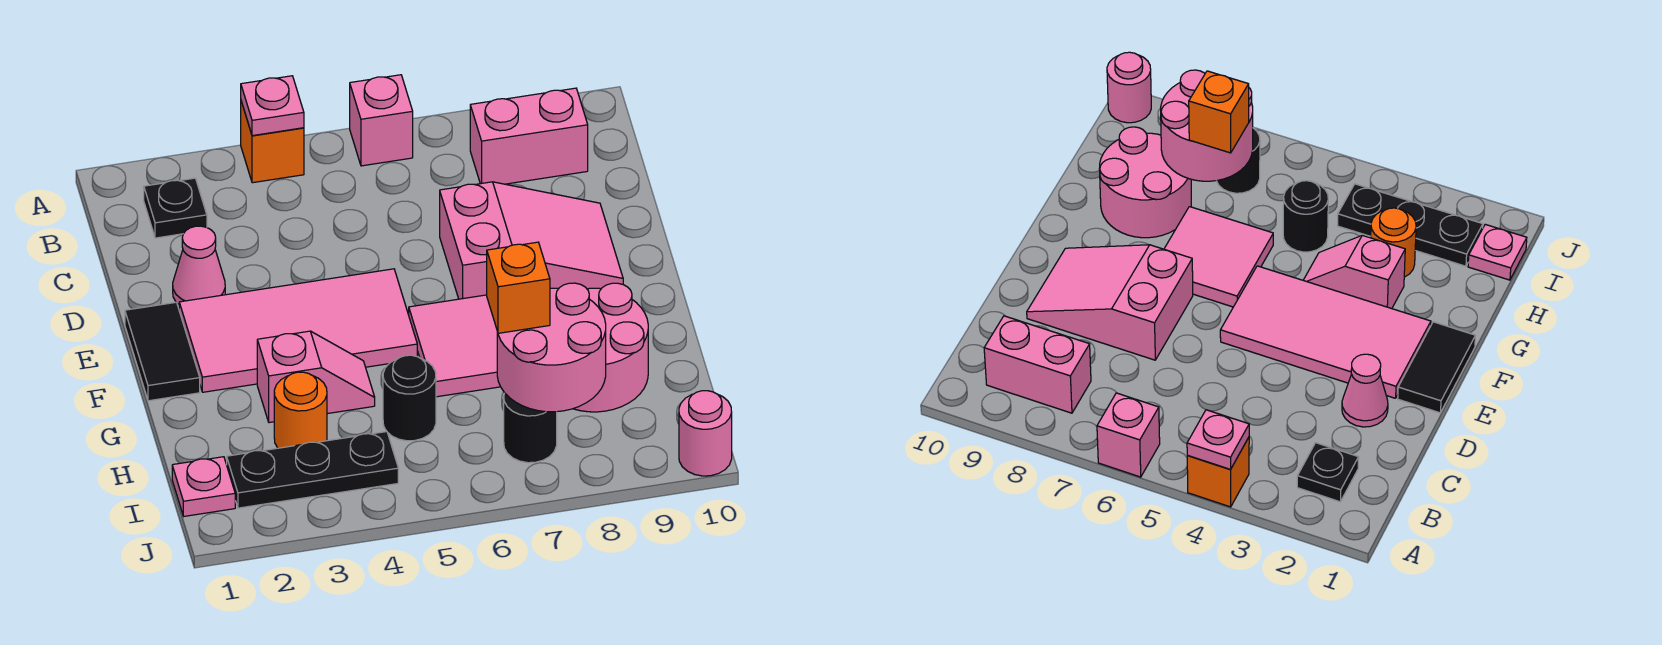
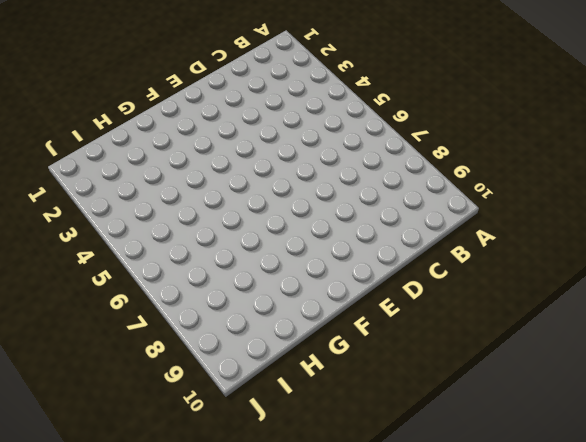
none -> orange brick A4 level 1
none -> pink brick A6 level 1
none -> black plate B2 level 1

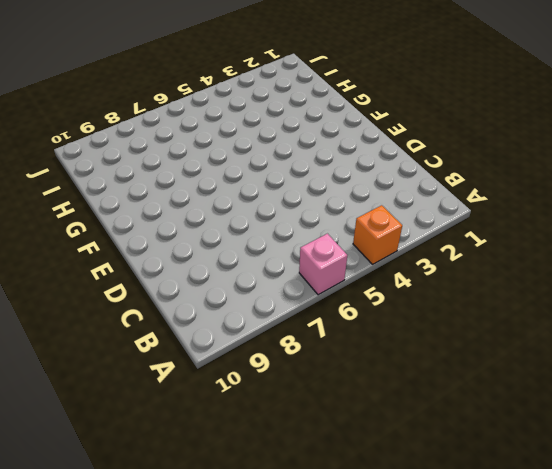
none -> black plate B2 level 1
none -> pink brick B8:B9 level 1
none -> pink cone D2 level 1

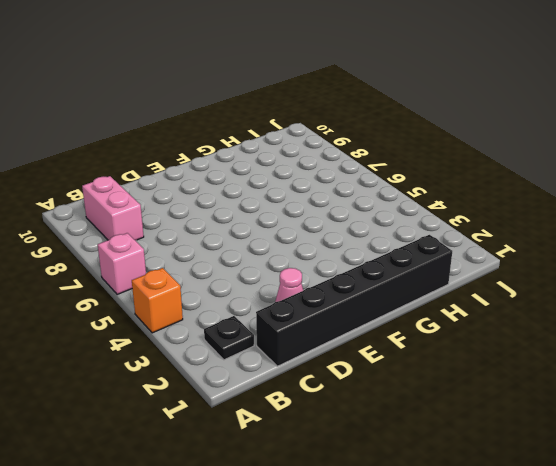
black brick C1:H1 level 1 -> black tile E1:F1 level 1
none -> pink slope D7:E9 level 1 top 7
none -> pink tile E2:F5 level 1
none -> pink tile F6:G7 level 1

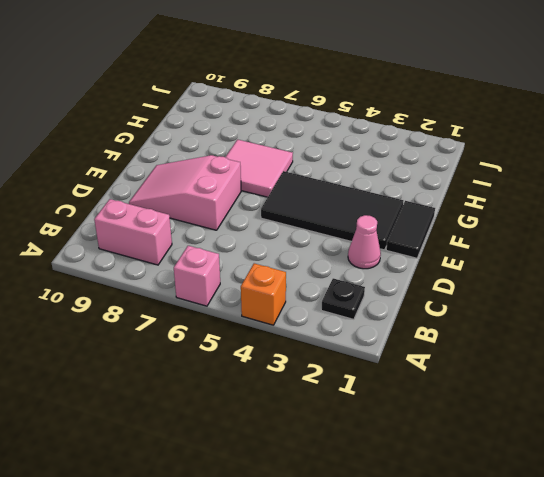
black tile E2:F5 level 1 -> pink tile E2:F5 level 1
none -> pink slope G3:G4 level 1 top 3
none -> pink round brick G8:H9 level 1
none -> orange round brick H3 level 1

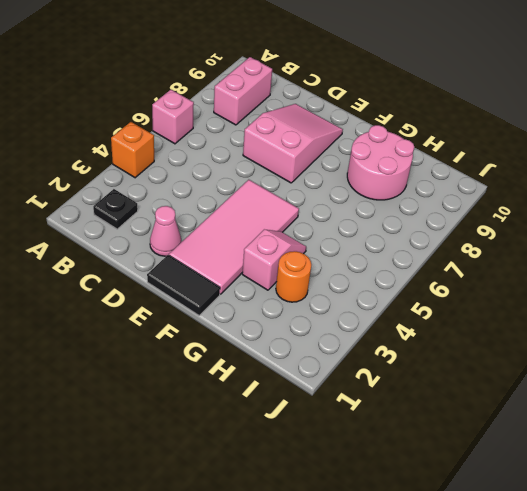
none -> pink tile F6:G7 level 1
none -> black round brick H5 level 1
none -> pink plate I1 level 1

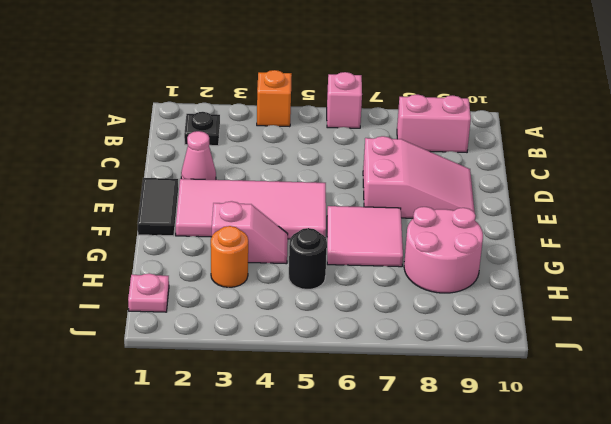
none -> black plate I2:I4 level 1
none -> black round brick I7 level 1
none -> pink round brick J10 level 1

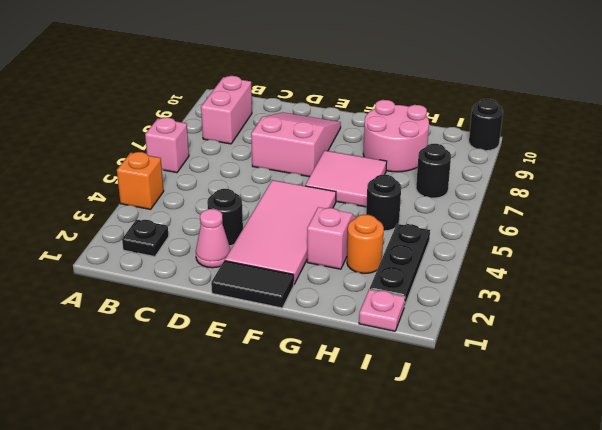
black round brick D3 level 1 -> none
black round brick J10 level 1 -> pink round brick J10 level 1
none -> pink plate A4 level 2
none -> pink round brick H7:I8 level 2
none -> orange brick H7 level 3

